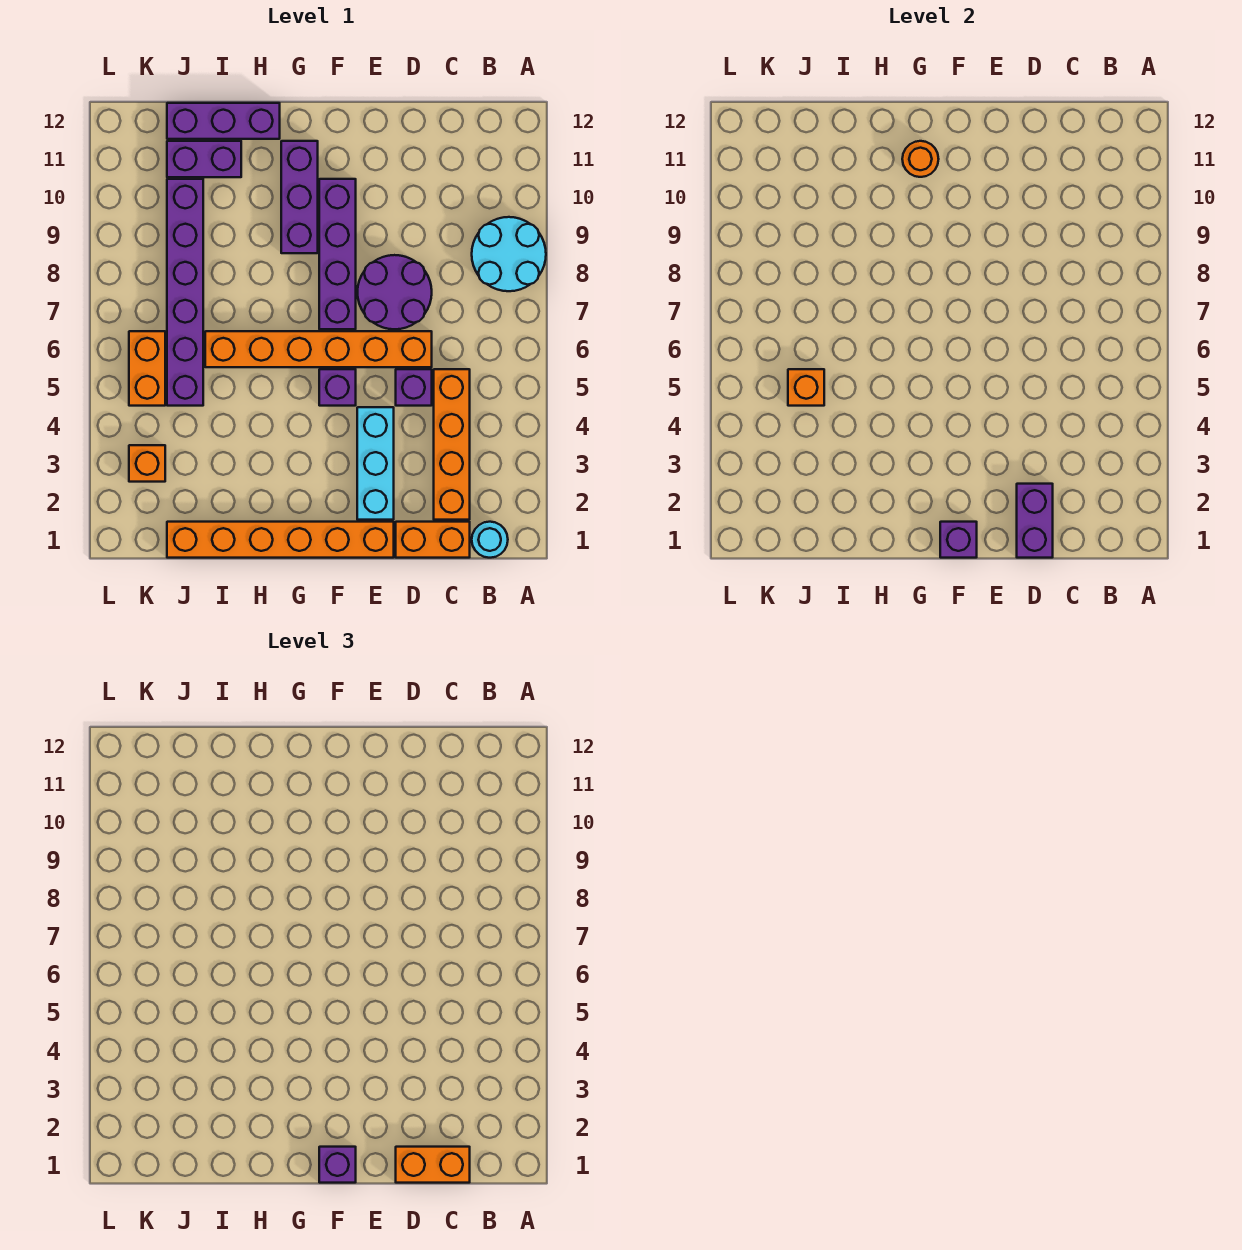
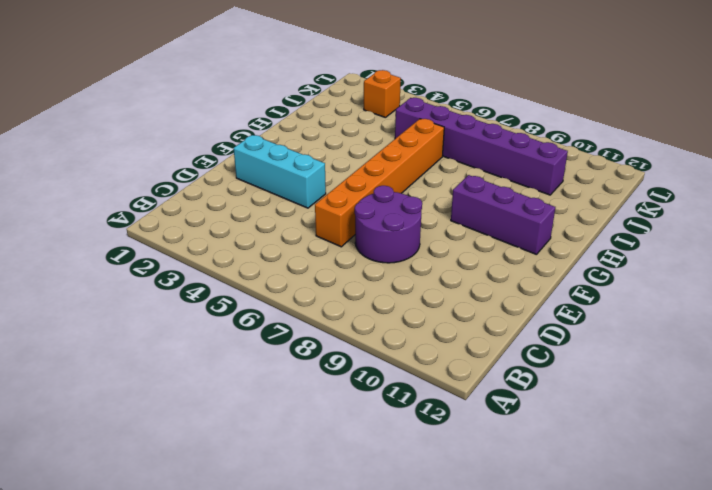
none -> cyan round brick A8:B9 level 1
none -> cyan round brick B1 level 1
none -> orange brick C1:D1 level 1

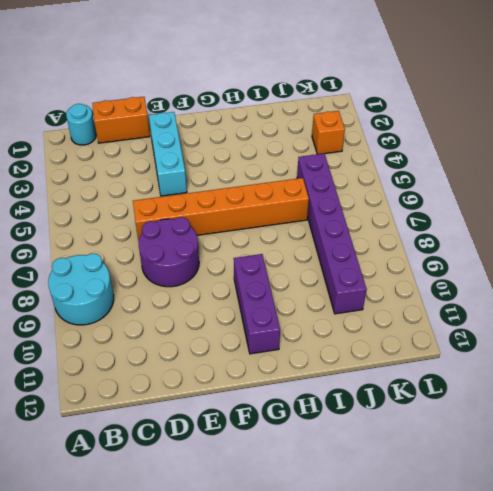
none -> orange brick C2:C5 level 1
none -> purple brick D5 level 1
none -> orange brick E1:J1 level 1

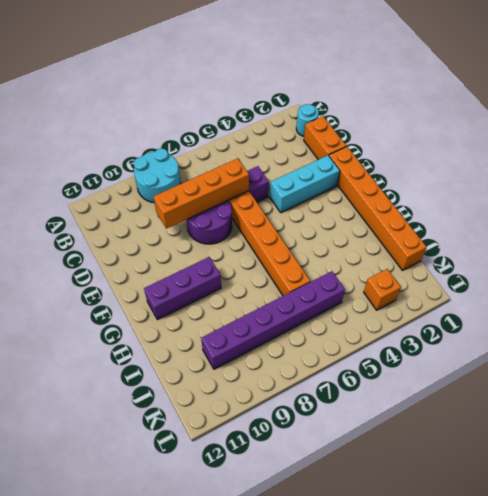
orange brick D6:D9 level 2 -> orange brick C2:C5 level 1
none -> purple brick F5 level 1
none -> purple brick F7:F10 level 1
none -> purple brick H12:J12 level 1

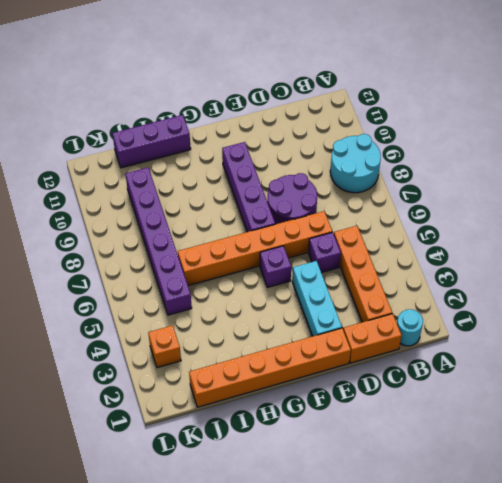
none -> purple brick G9:G11 level 1
none -> purple brick I11:J11 level 1
none -> orange brick K5:K6 level 1

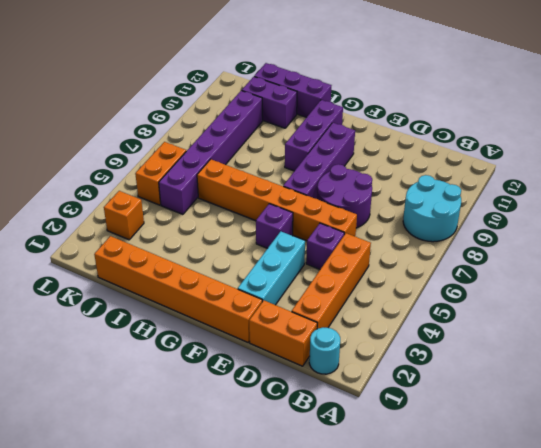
none -> purple brick D1:D2 level 2
none -> purple brick F1 level 2
none -> orange round brick G11 level 2

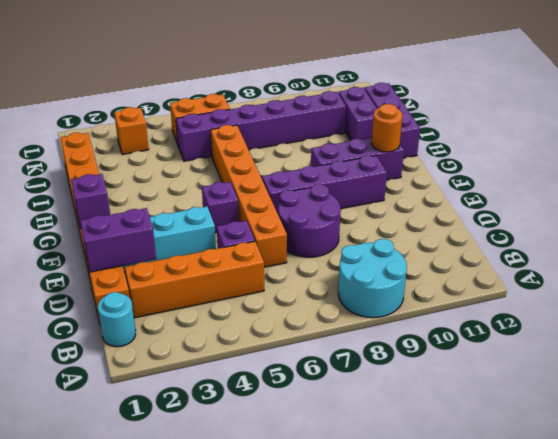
none -> orange brick J5 level 2
none -> orange brick C1:D1 level 3
none -> purple brick F1 level 3

